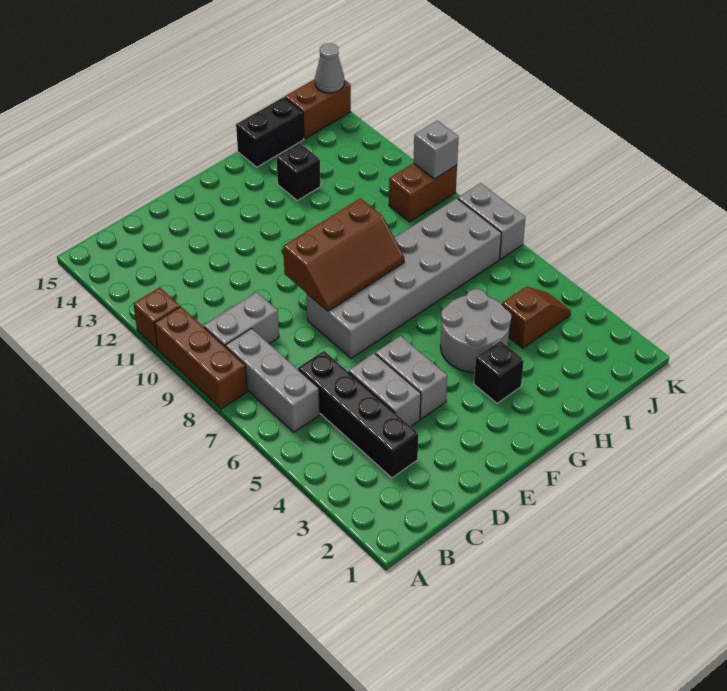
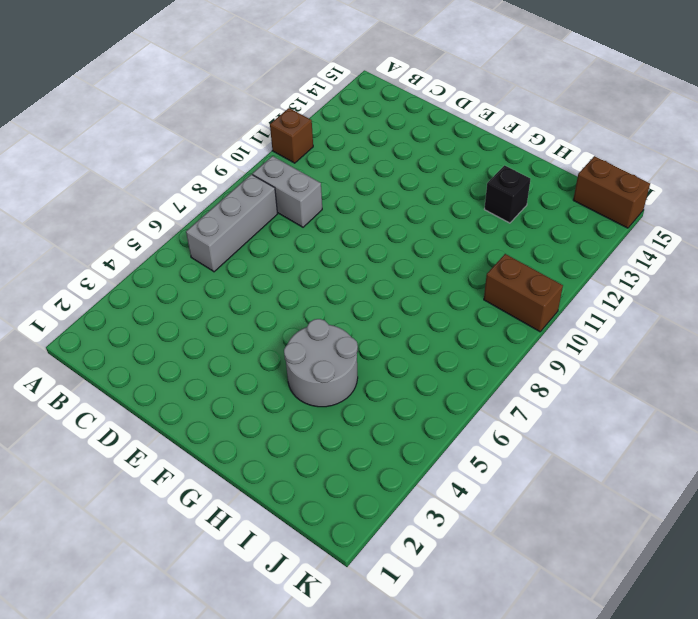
none -> brown brick A8:A10 level 1
none -> black brick C3:C6 level 1
none -> grey brick D4:D5 level 1

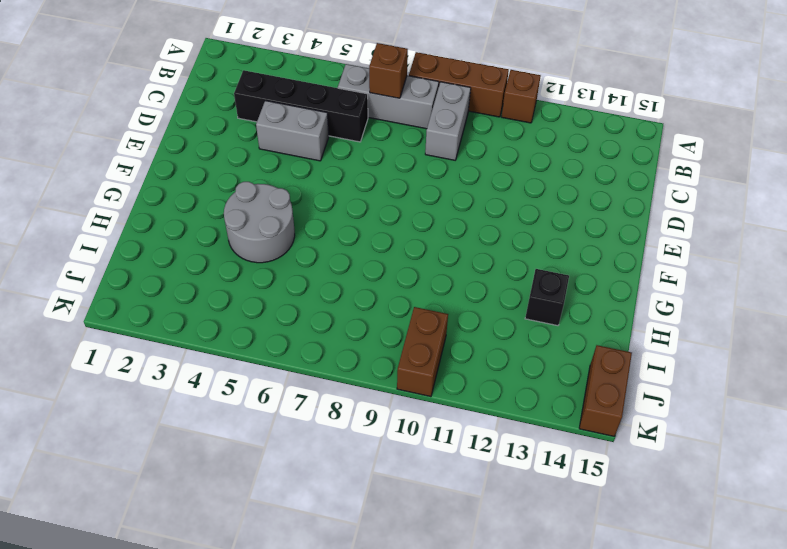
brown brick B7 level 2 -> none
none -> grey brick E4:E5 level 1
none -> grey brick E7:J8 level 1
none -> black brick G3 level 1

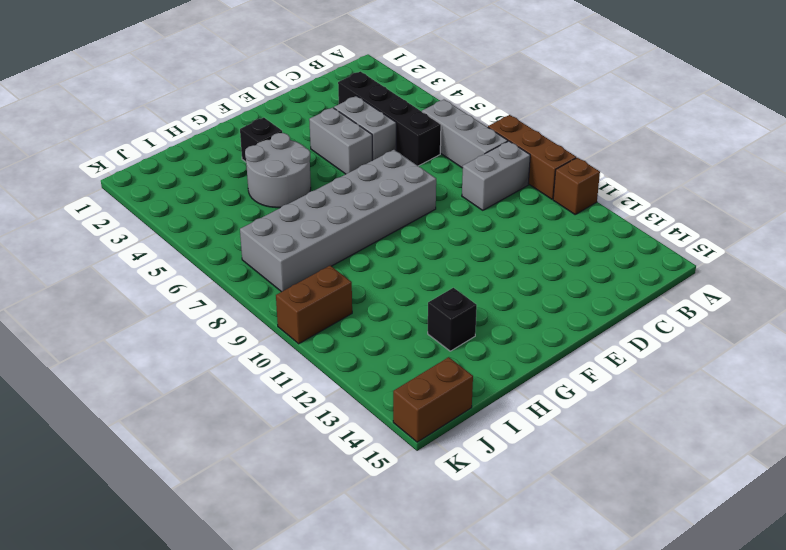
none -> black brick H15:I15 level 1
none -> brown slope I4:J4 level 1 top I
none -> grey brick K7:K8 level 1

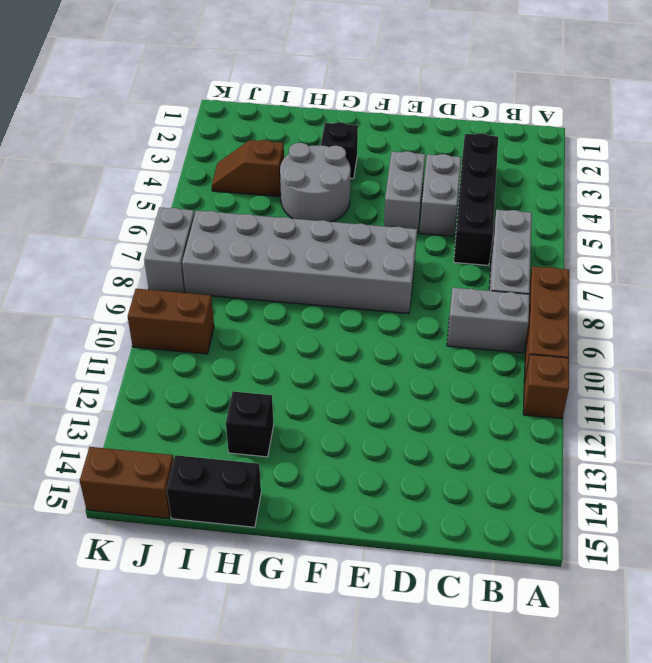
none -> brown slope E8:G9 level 2 top 9
none -> grey brick K10 level 2
none -> grey cone K15 level 2

